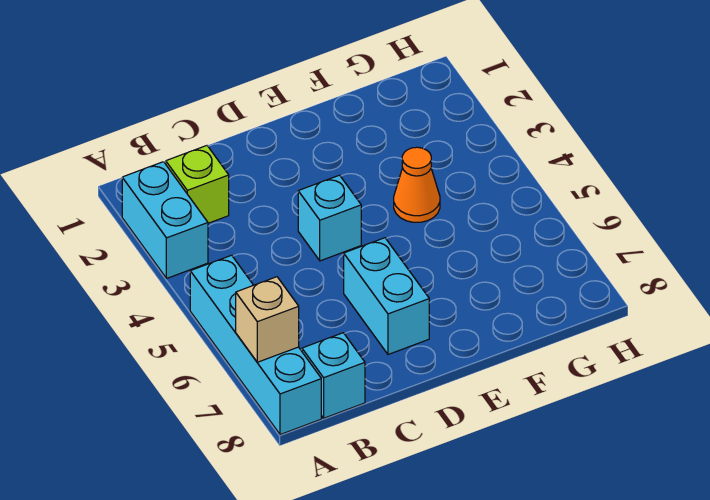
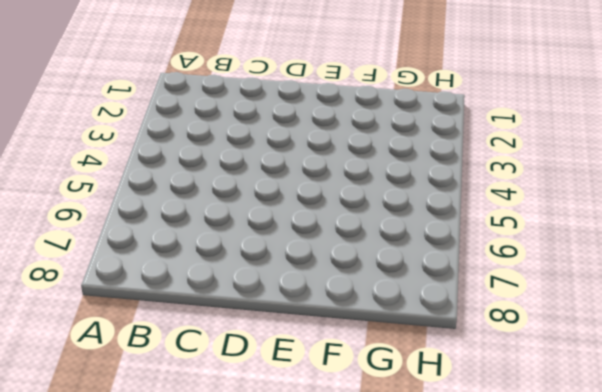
none -> cyan brick A2:A3 level 1
none -> cyan brick A5:A8 level 1

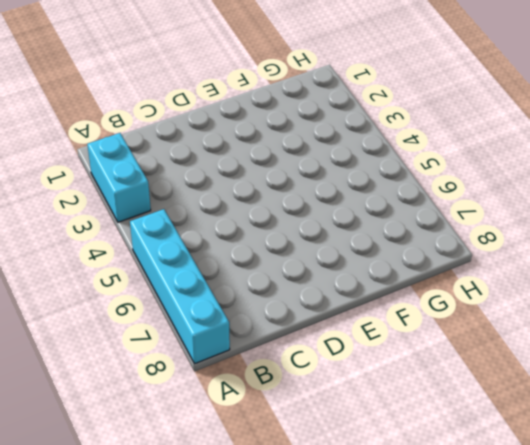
none -> lime brick B2 level 1
none -> cyan brick B8 level 1

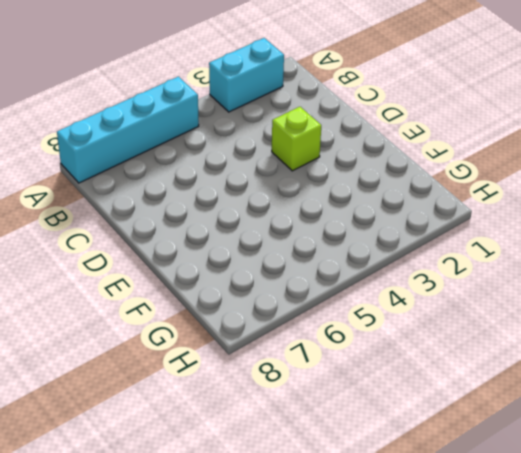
lime brick D3 level 1 -> lime brick B2 level 1
none -> cyan brick B8 level 1
none -> cyan brick D4 level 1

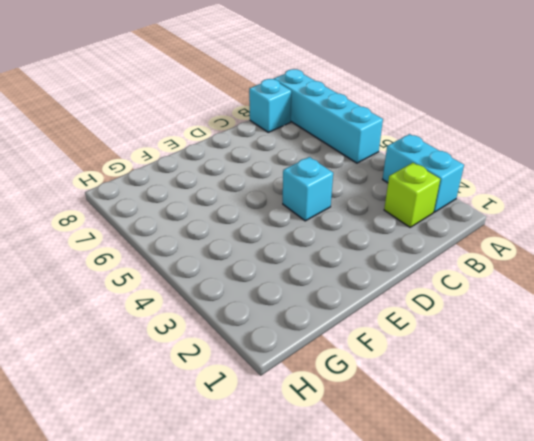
none -> cyan brick D6:D7 level 1
none -> orange cone F4 level 1

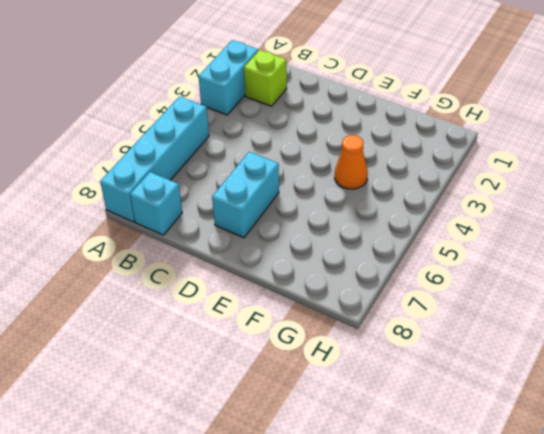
none -> cyan brick D4 level 1
none -> tan brick A7 level 2

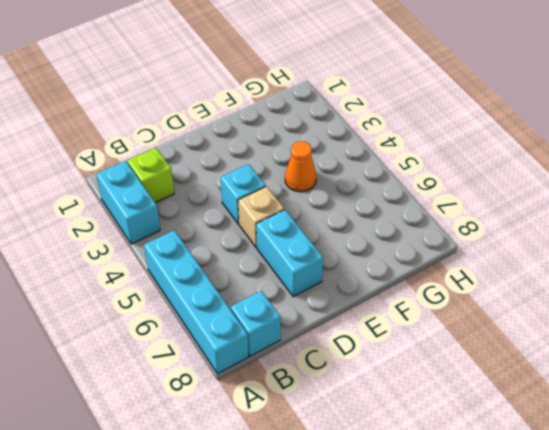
tan brick D5 level 1 -> tan brick A7 level 2

